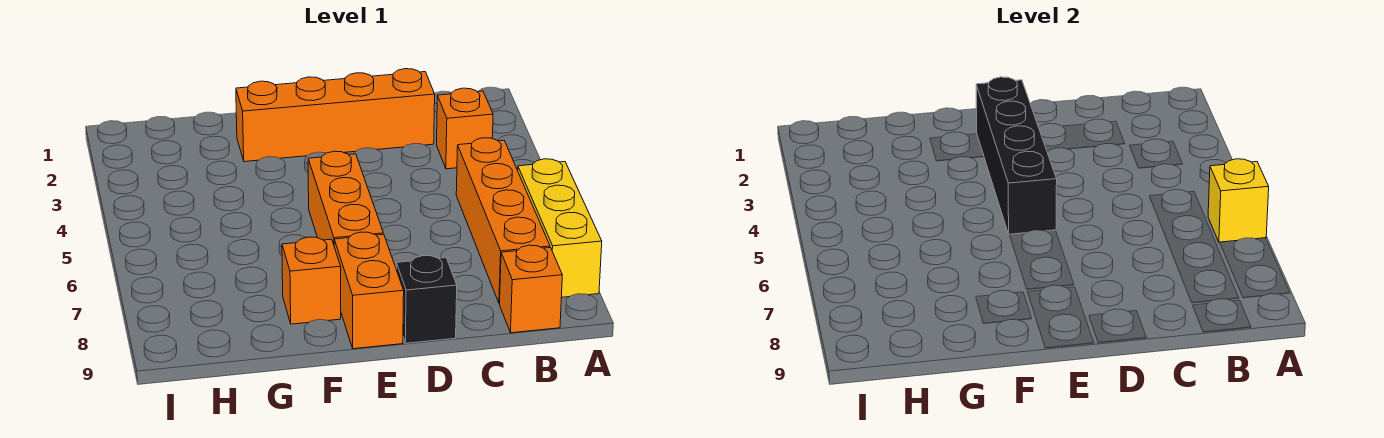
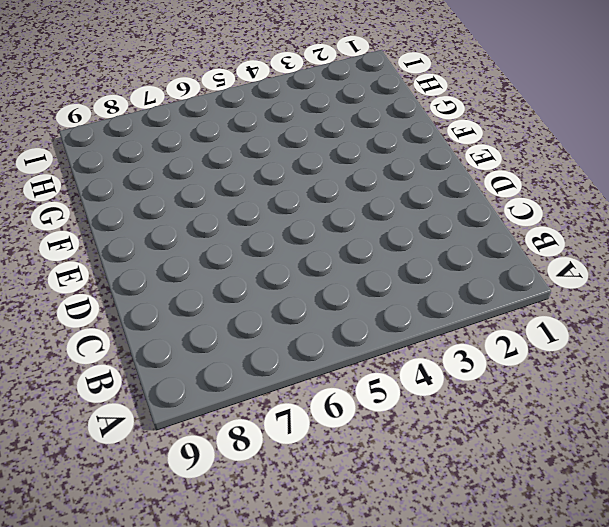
none -> yellow brick A6:A8 level 1
none -> orange brick B3 level 1

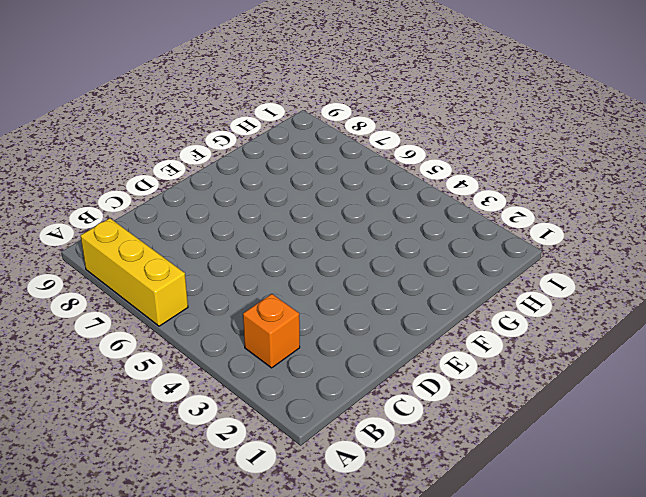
none -> orange brick B5:B8 level 1
none -> orange brick B9 level 1

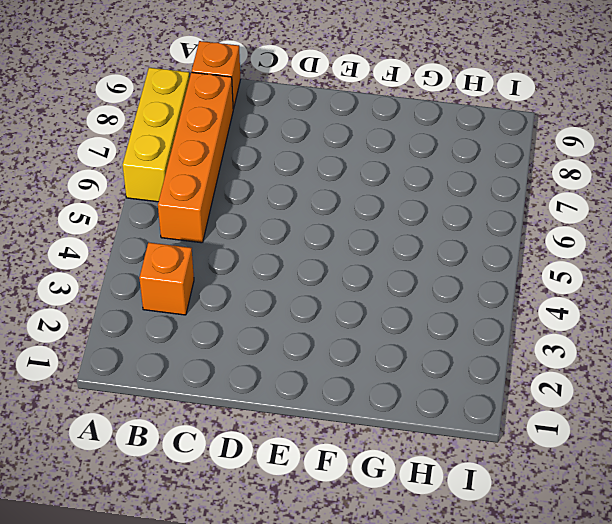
none -> orange brick C2:F2 level 1
none -> black brick D9 level 1

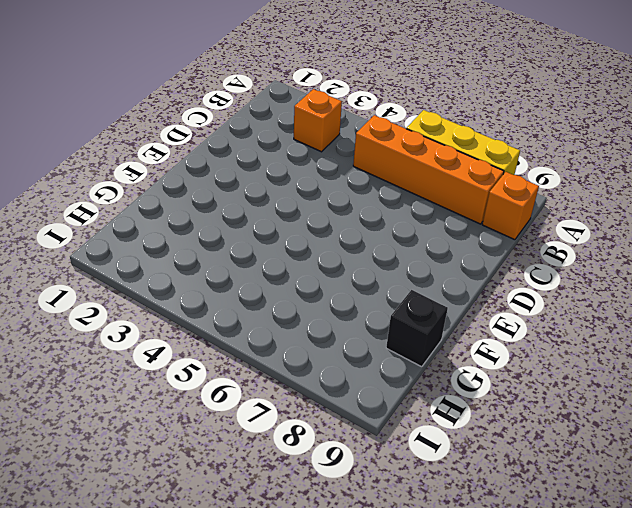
black brick G9 level 1 -> black brick D9 level 1
none -> orange brick C2:F2 level 1
none -> orange brick E5:E7 level 1

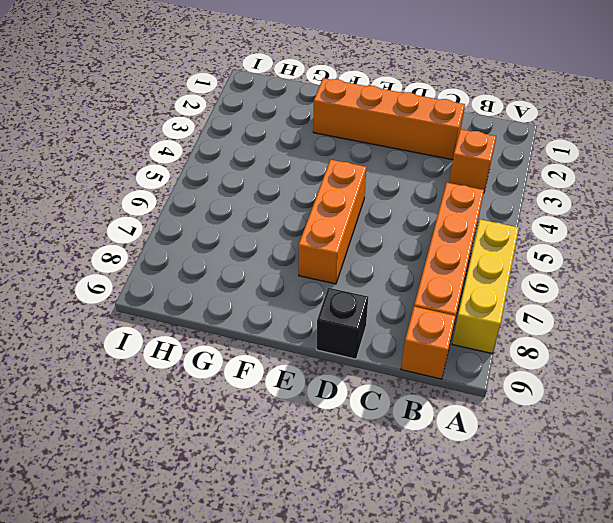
none -> orange brick E8:E9 level 1
none -> orange brick F8 level 1

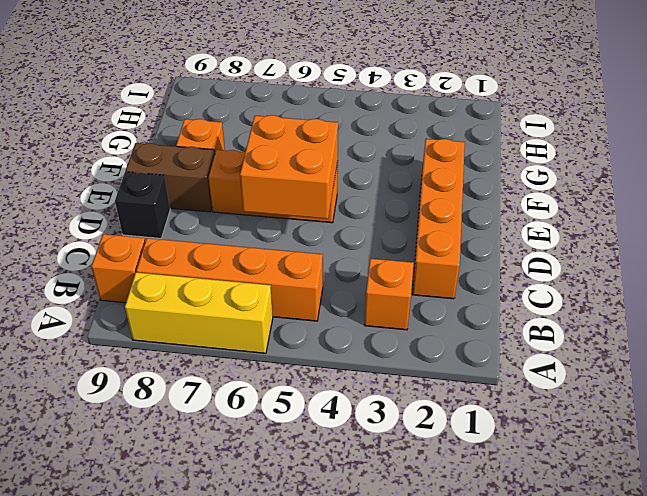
orange brick D5:E6 level 2 -> black brick E2:E5 level 2
brown brick E8:E9 level 1 -> orange brick E8:E9 level 1
none -> yellow brick A6 level 2

